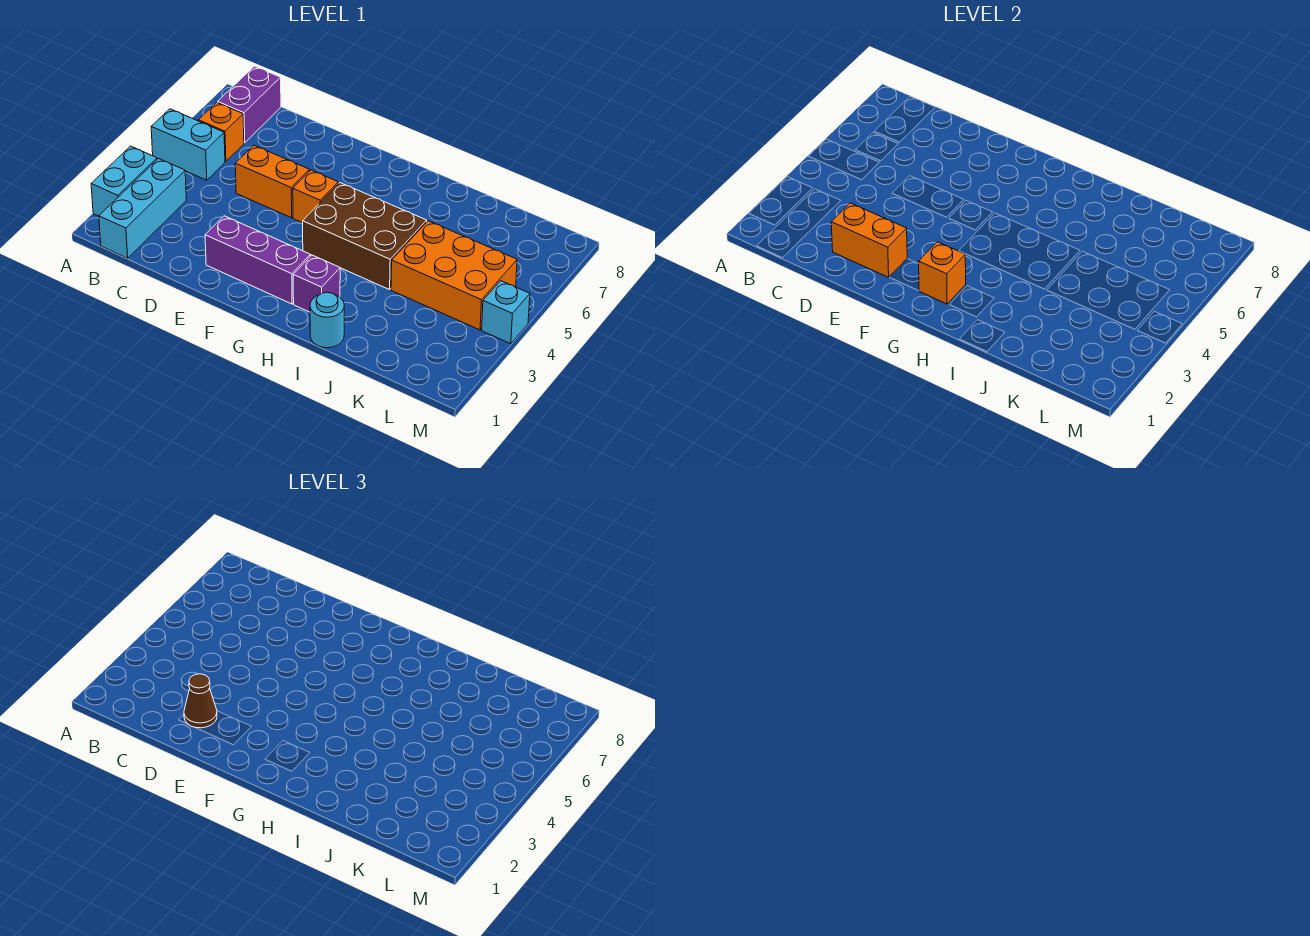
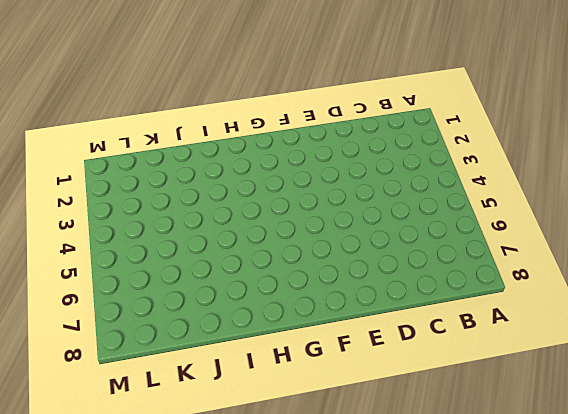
none -> cyan brick A2:A3 level 1
none -> cyan brick A5:B5 level 1
none -> cyan brick B1:B3 level 1

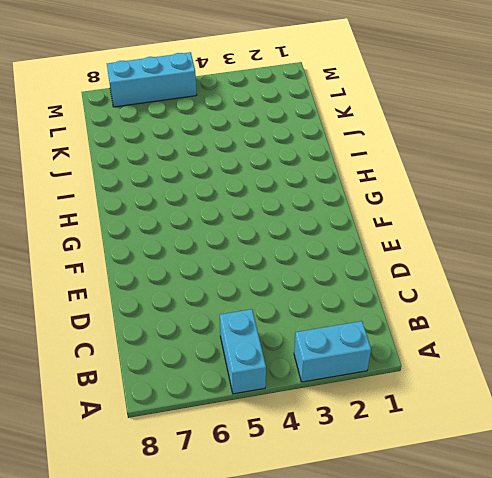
cyan brick M5:M7 level 1 -> cyan brick B1:B3 level 1
none -> orange brick B6 level 1
none -> purple brick B7:B8 level 1
none -> orange brick D5:E5 level 1

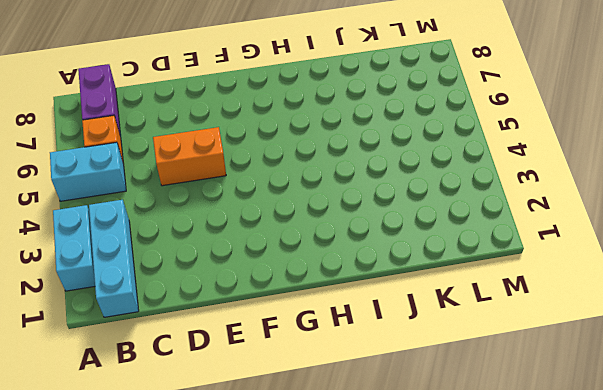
none -> purple brick E2:G2 level 1
none -> orange brick F5 level 1
none -> brown brick G4:I5 level 1

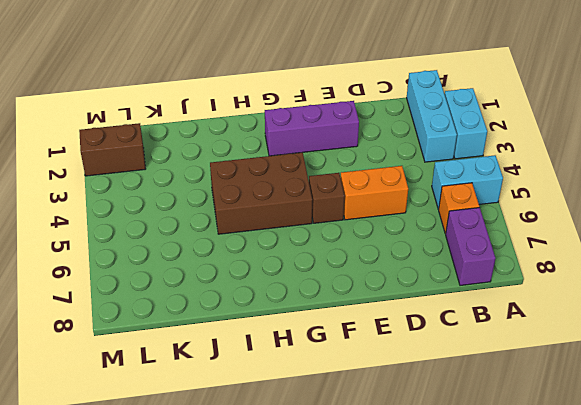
brown brick F5 level 1 -> orange brick F5 level 1
brown brick L2:M2 level 1 -> none
none -> purple brick H2 level 1
none -> cyan round brick I1 level 1
none -> orange brick J4:L5 level 1

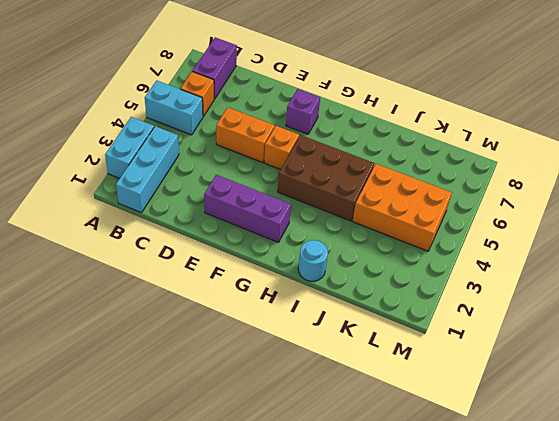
purple brick F7 level 1 -> purple brick H2 level 1
none -> cyan brick M4 level 1
none -> orange brick D2:E2 level 2
none -> orange brick G2 level 2

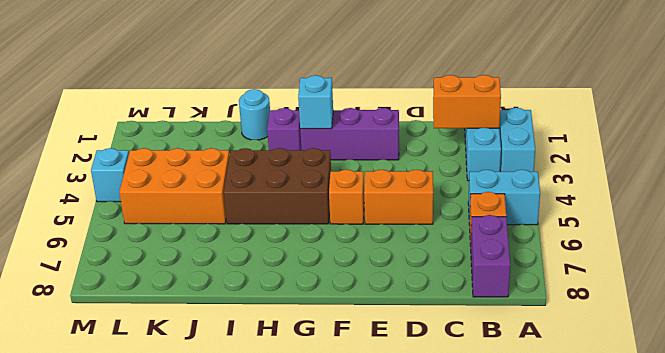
orange brick B2:C2 level 2 -> orange brick D2:E2 level 2
cyan brick G2 level 2 -> orange brick G2 level 2
none -> brown cone D2 level 3

